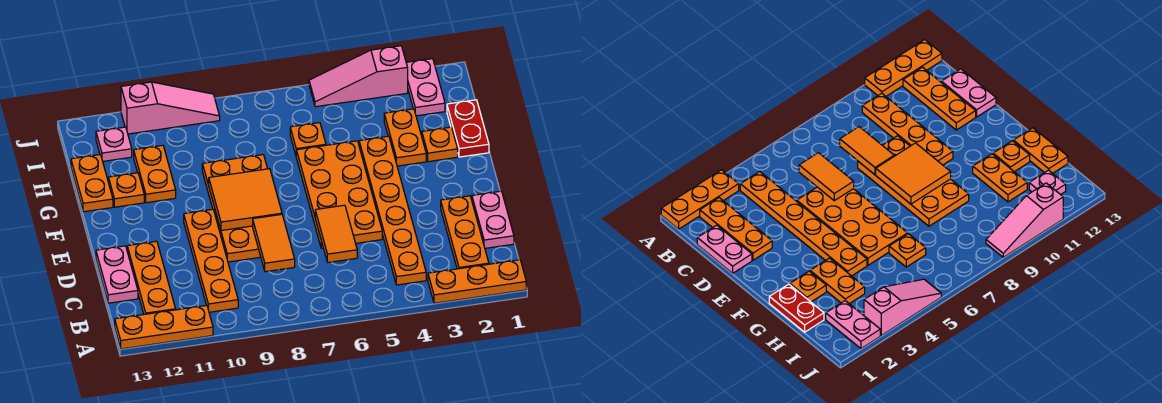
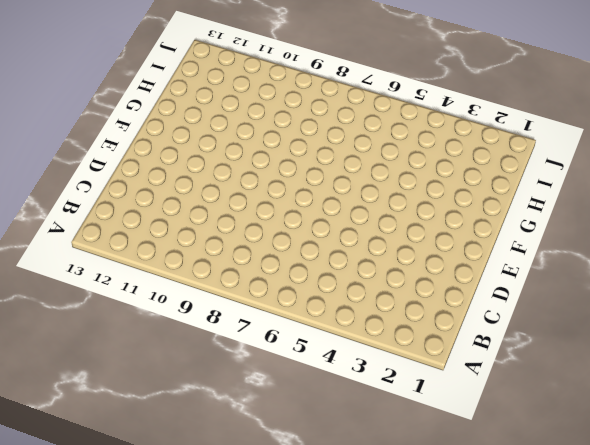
none -> orange plate A1:A3 level 1
none -> orange plate A11:A13 level 1
none -> orange plate B2:D2 level 1

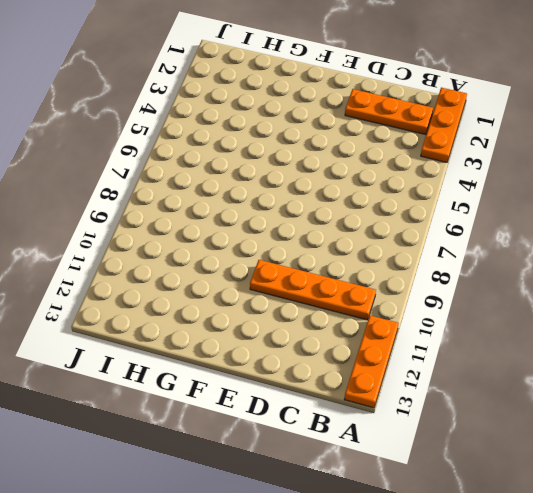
none -> orange plate B4:G4 level 1
none -> orange plate B12:D12 level 1
none -> pink plate C1:D1 level 1

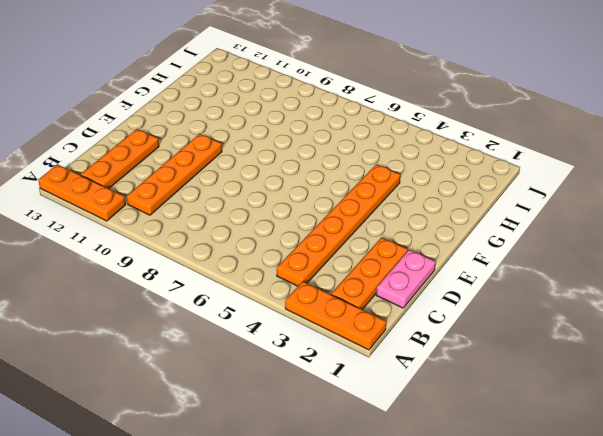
none -> pink plate C13:D13 level 1
none -> orange plate D5:G6 level 1
none -> orange plate D8:G9 level 1

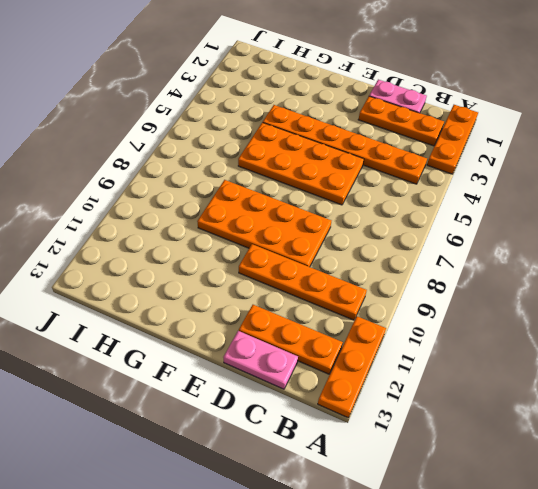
none -> red plate G1:H1 level 1
none -> orange plate G2 level 1
none -> orange plate G3:H3 level 1

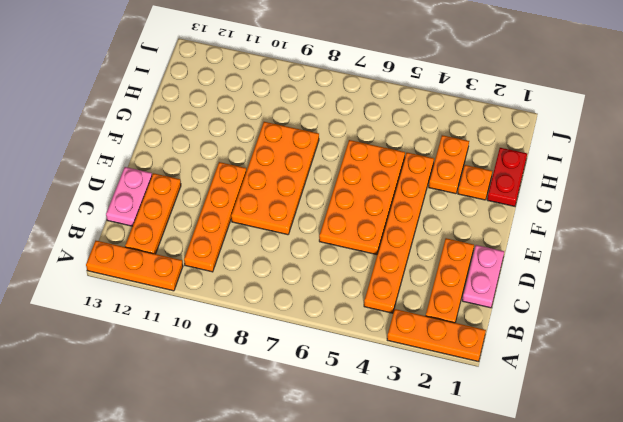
none -> orange plate G11:H11 level 1
none -> orange plate G12 level 1
none -> orange plate G13:H13 level 1

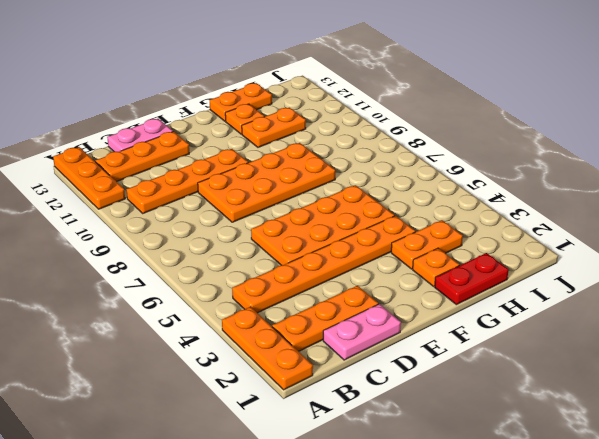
none -> orange plate H6 level 1
none -> pink plate I2:J2 level 1
none -> pink plate I12 level 1

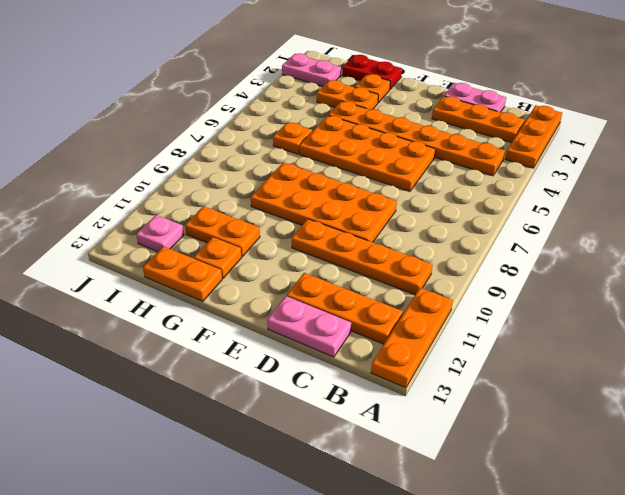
none -> pink slope J3:J5 level 1 top 3
none -> pink slope J9:J11 level 1 top 11
none -> orange tile C6:D6 level 2

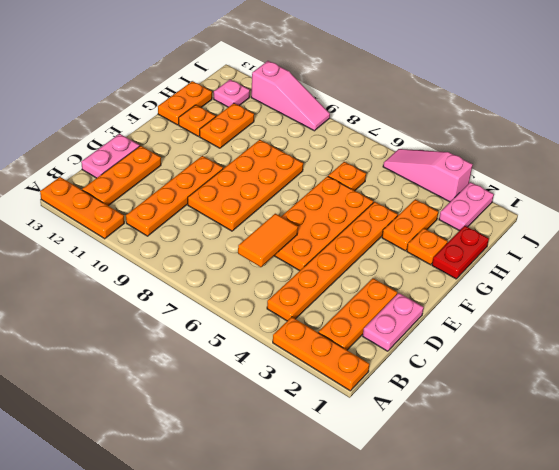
none -> orange tile C8:D8 level 2
none -> orange tile E8:F9 level 2

